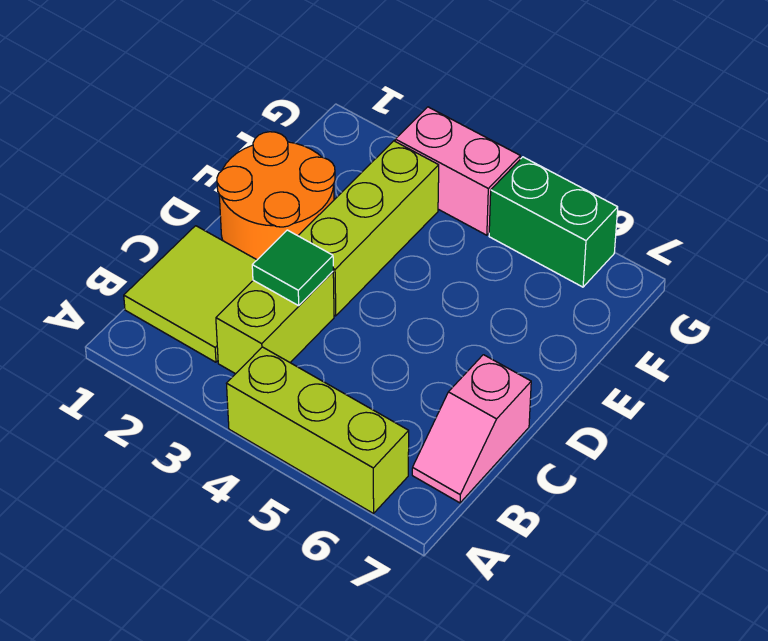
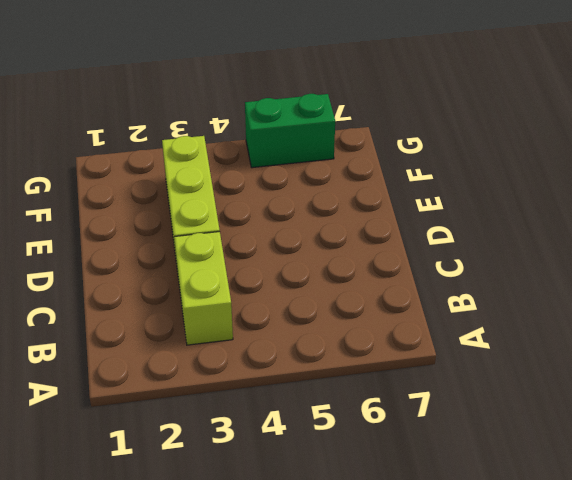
none -> lime brick A4:A6 level 1
none -> lime tile B1:C2 level 1

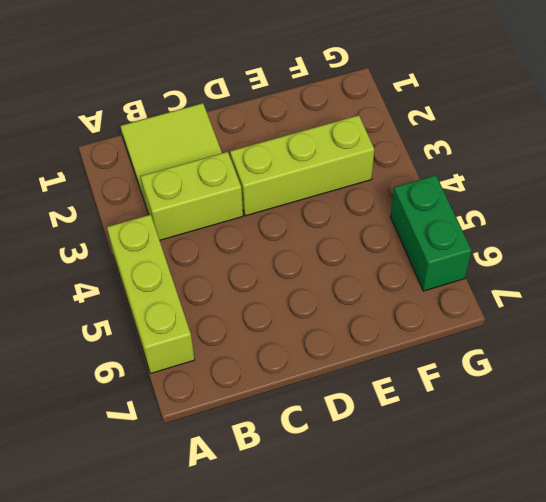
none -> pink slope B7:C7 level 1 top C
none -> orange round brick D1:E2 level 1

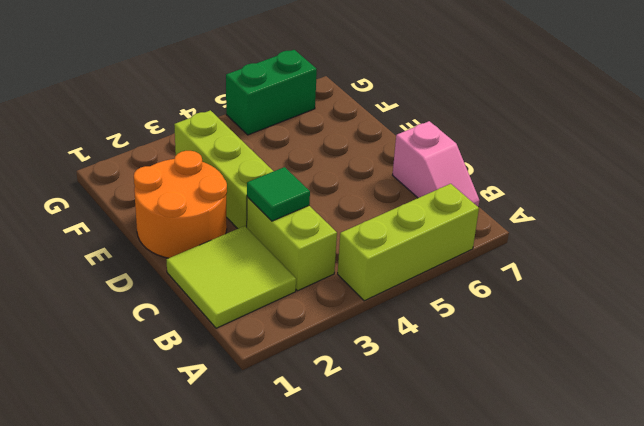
none -> pink brick G3:G4 level 1

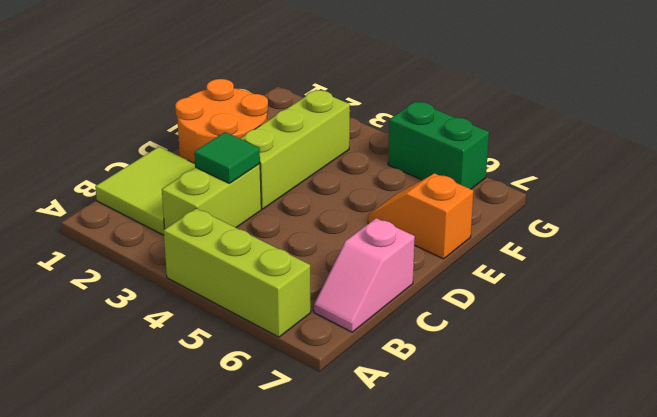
orange slope E6:E7 level 1 top 7 -> none
none -> pink brick G3:G4 level 1

